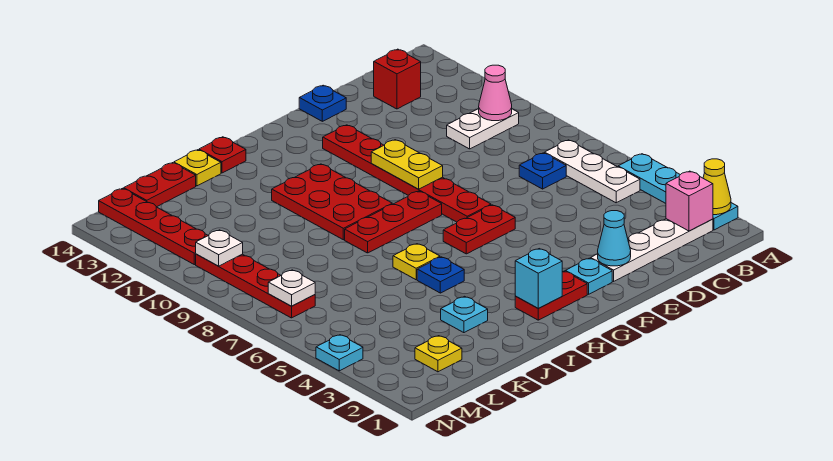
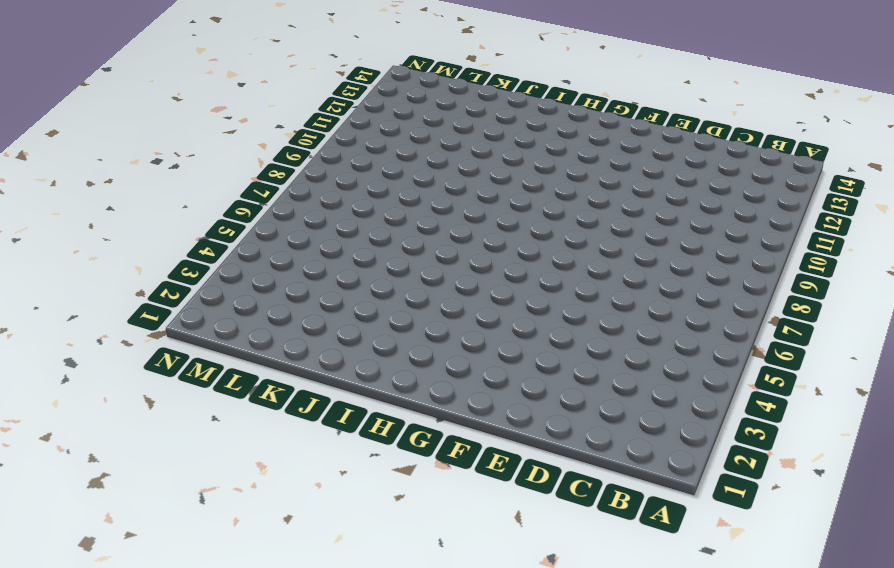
none -> cyan plate A2:A5 level 1
none -> white plate B2:E2 level 1
none -> white plate B5:B7 level 1
none -> white plate B10:C10 level 1

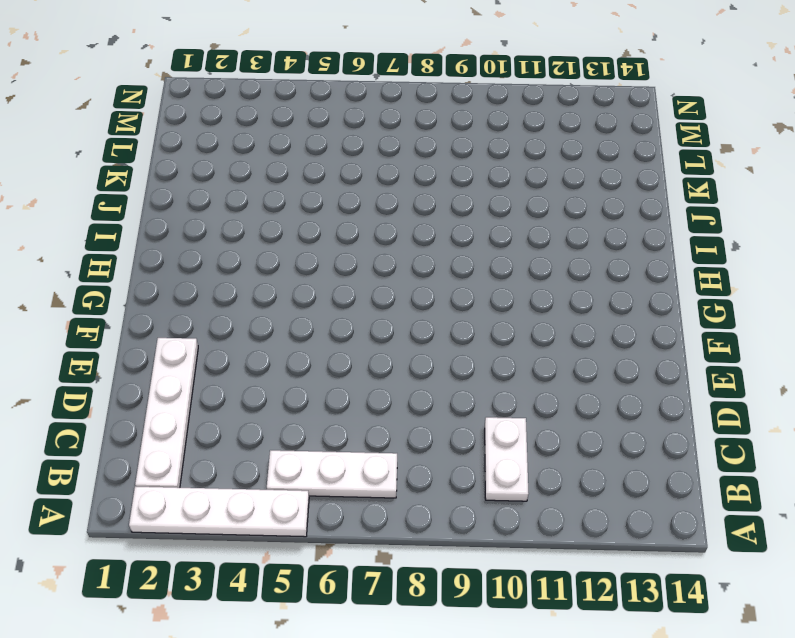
white plate A2:A5 level 1 -> cyan plate A2:A5 level 1
none -> blue plate C7 level 1
none -> red brick C13 level 1
none -> blue plate E14 level 1
none -> cyan plate F2 level 1

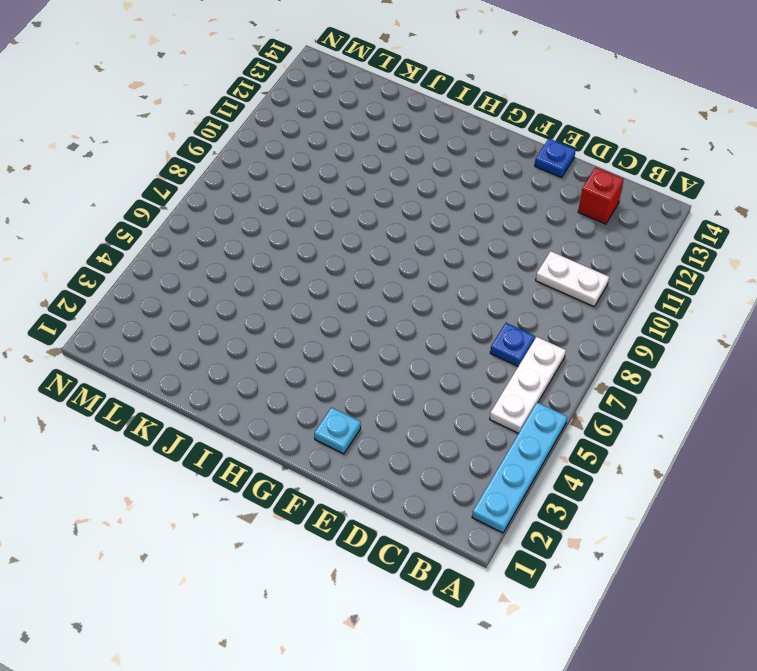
none -> white plate B2:E2 level 1
none -> red plate F6:G6 level 1
none -> red plate F7:F12 level 1
none -> red plate G2:H2 level 1

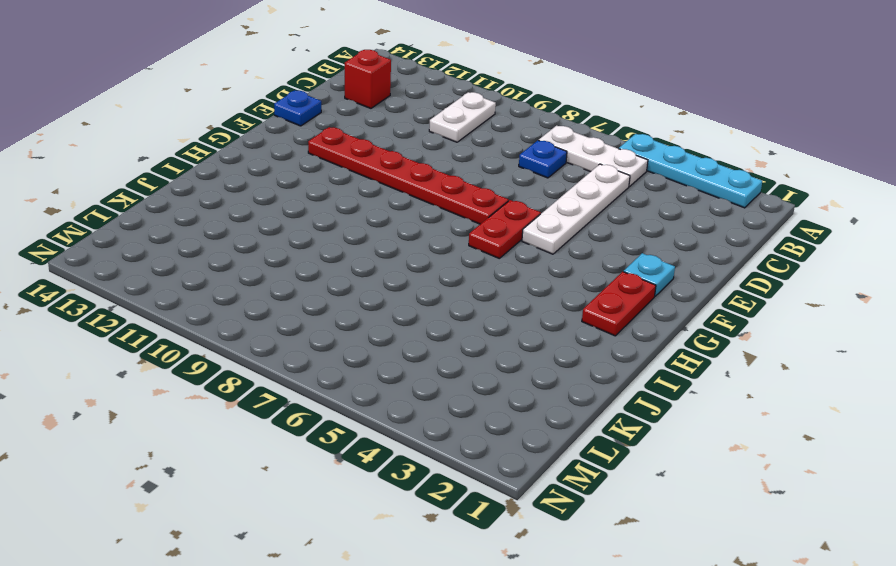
white plate C5:F5 level 1 -> white plate B2:E2 level 1
none -> red plate G8:I8 level 1
none -> red plate H9:I11 level 1
none -> blue plate I5 level 1
none -> yellow plate I6 level 1

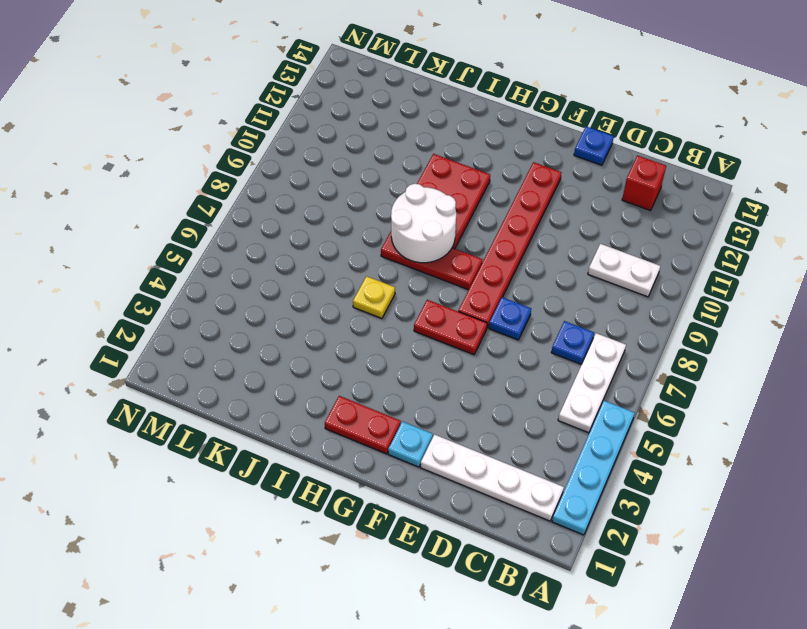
blue plate E7 level 1 -> blue plate I5 level 1
white round brick H8:I9 level 2 -> none
none -> red plate I14 level 1
none -> cyan plate J3 level 1
none -> yellow plate J14 level 1
none -> red plate K14:L14 level 1

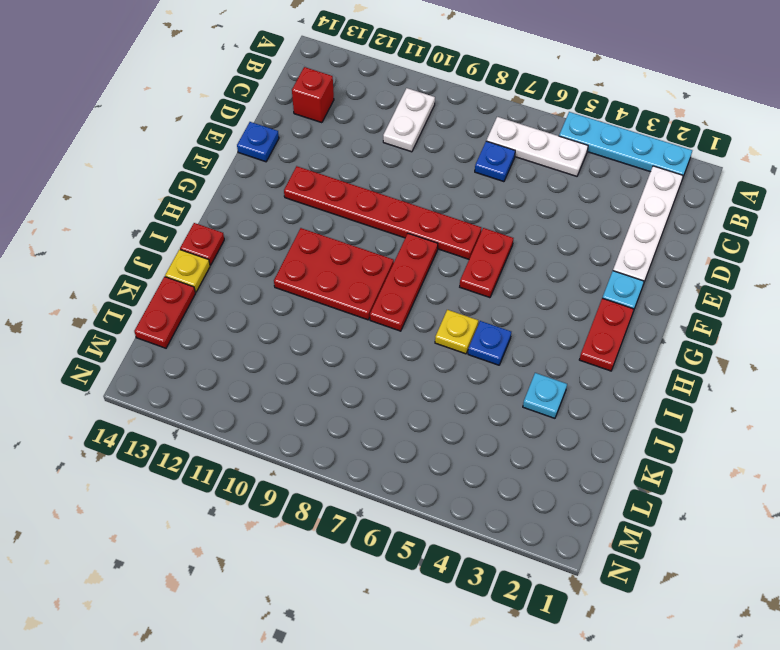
none -> yellow plate L2 level 1
none -> red plate M7:M10 level 1
none -> red plate M11:M14 level 1
none -> cyan plate N4 level 1

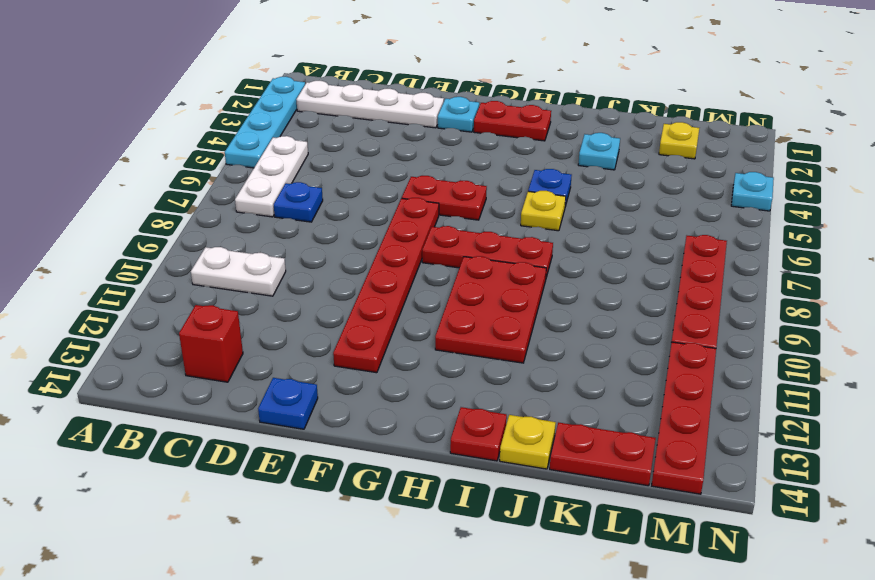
none -> yellow cone A2 level 2
none -> pink brick B2 level 2
none -> pink cone B10 level 2
none -> cyan cone E2 level 2

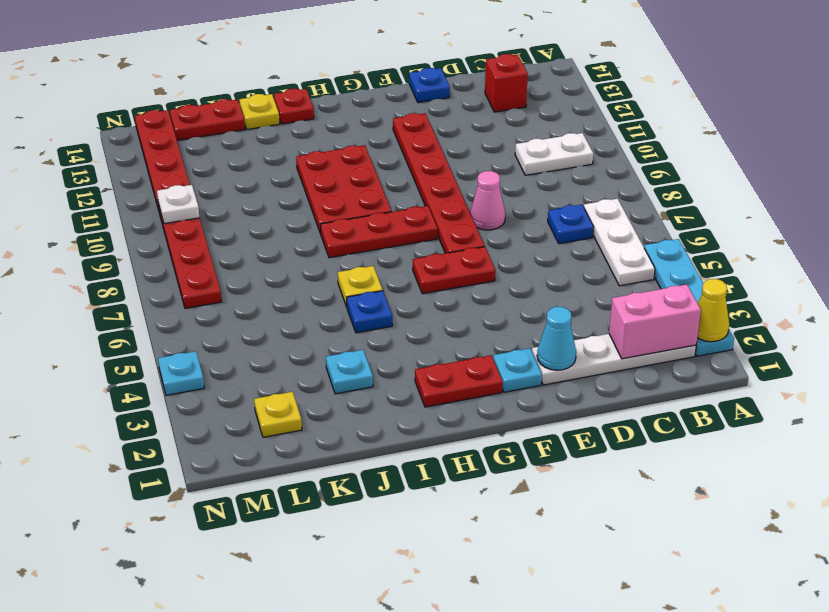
pink brick B2:C2 level 2 -> pink brick B2 level 2
pink cone E8 level 1 -> pink cone B10 level 2
none -> yellow plate F9:F10 level 2
none -> cyan brick H2 level 2
none -> white plate M7 level 2

